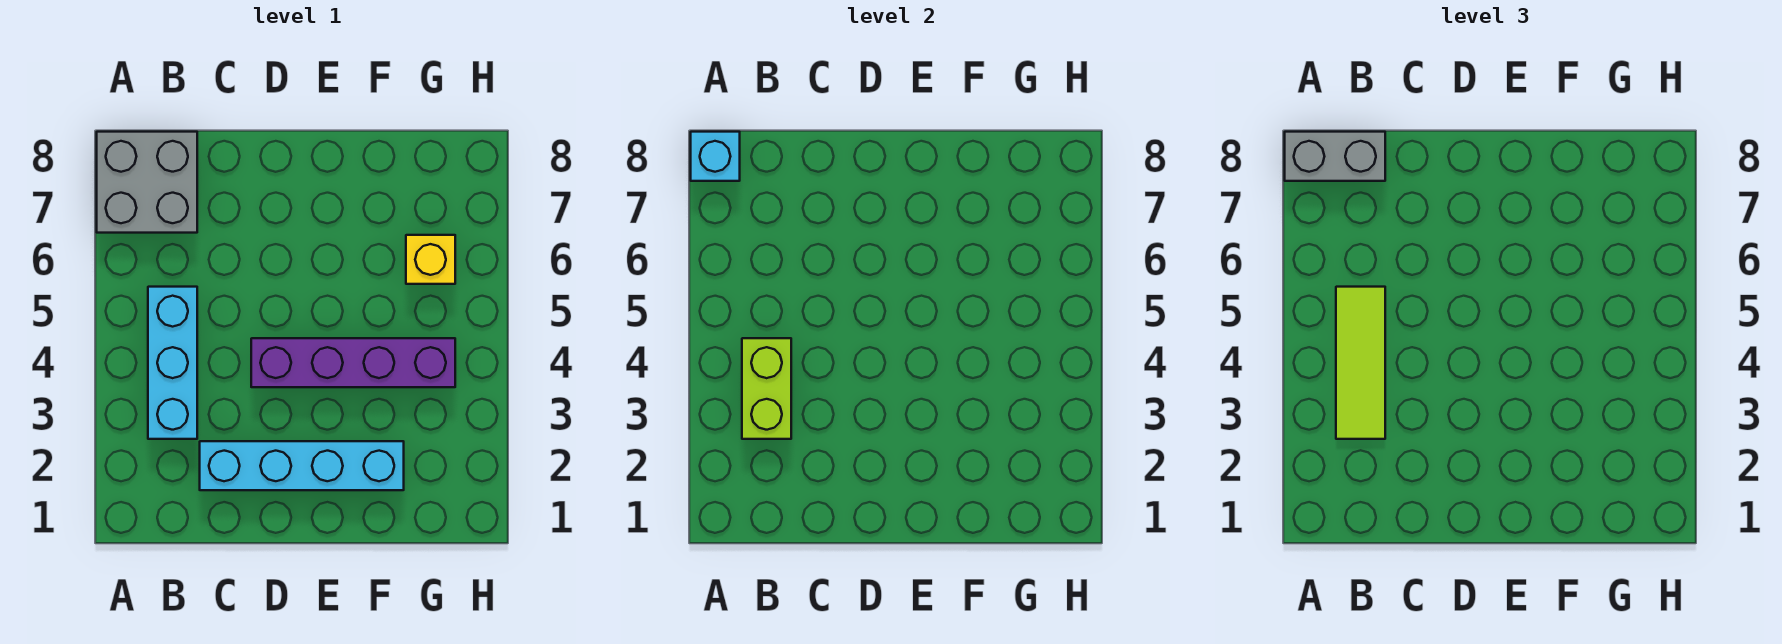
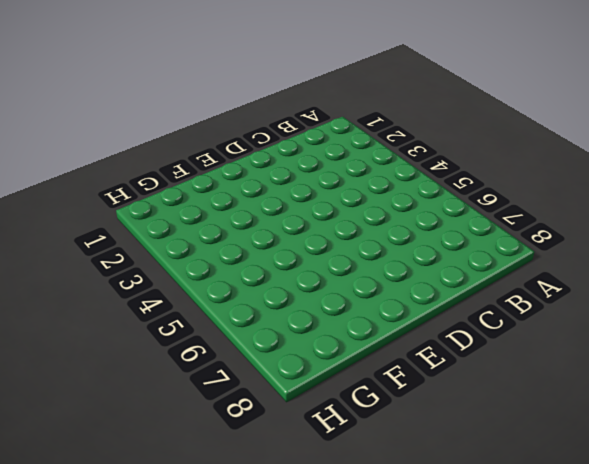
none -> grey brick A7:B8 level 1
none -> cyan brick B3:B5 level 1

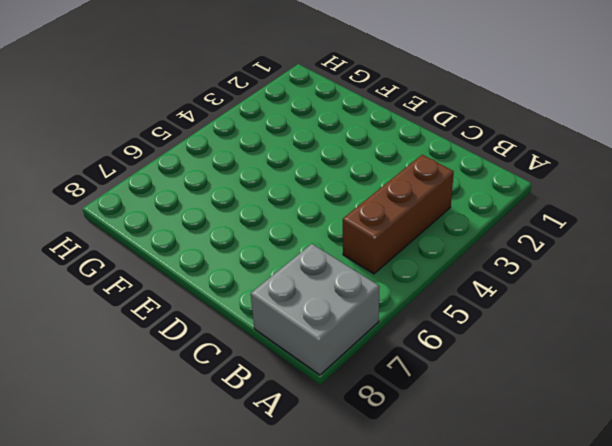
brown brick B3:B5 level 1 -> cyan brick B3:B5 level 1
none -> cyan brick C2:F2 level 1
none -> purple brick D4:G4 level 1

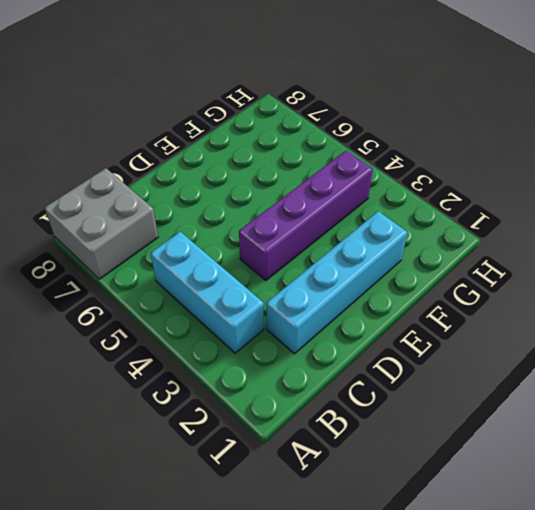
none -> yellow brick G6 level 1
none -> cyan brick A8 level 2

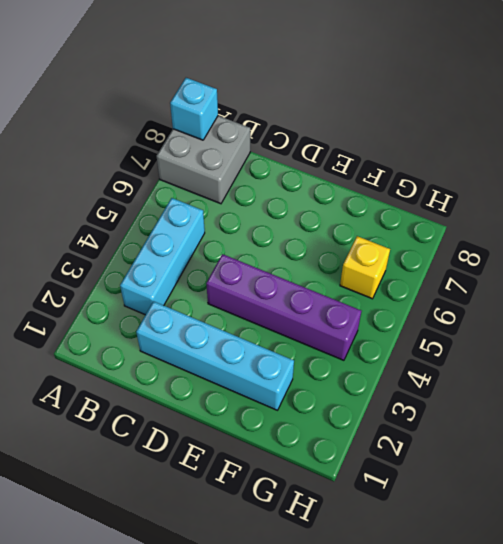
none -> lime brick B3:B4 level 2
none -> grey brick A8:B8 level 3

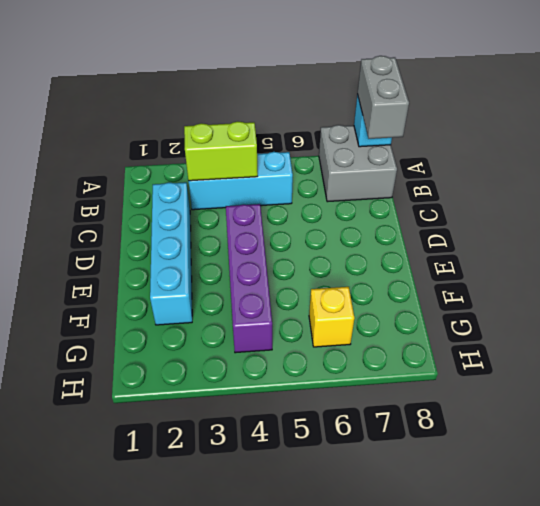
none -> lime tile B3:B5 level 3

